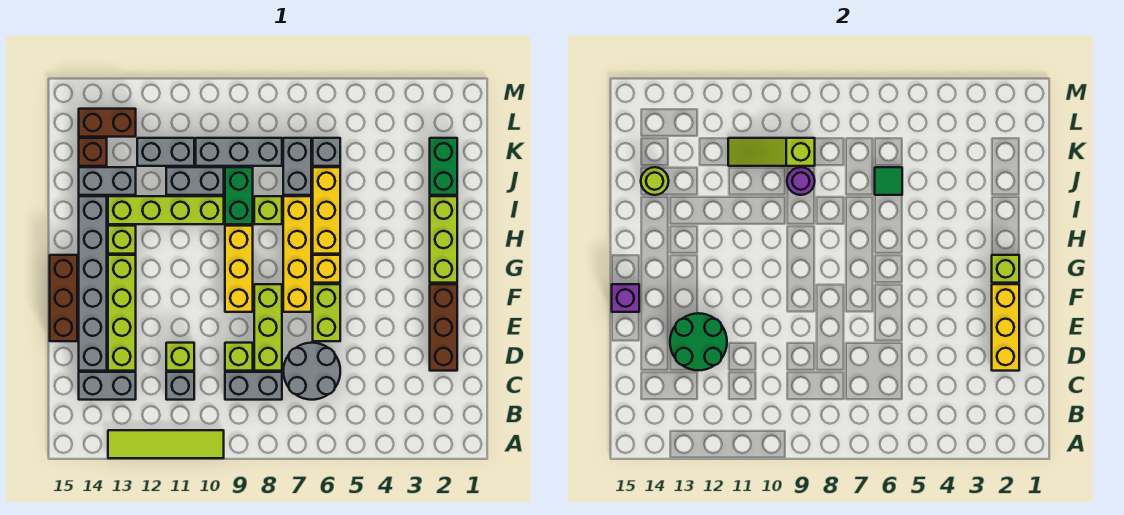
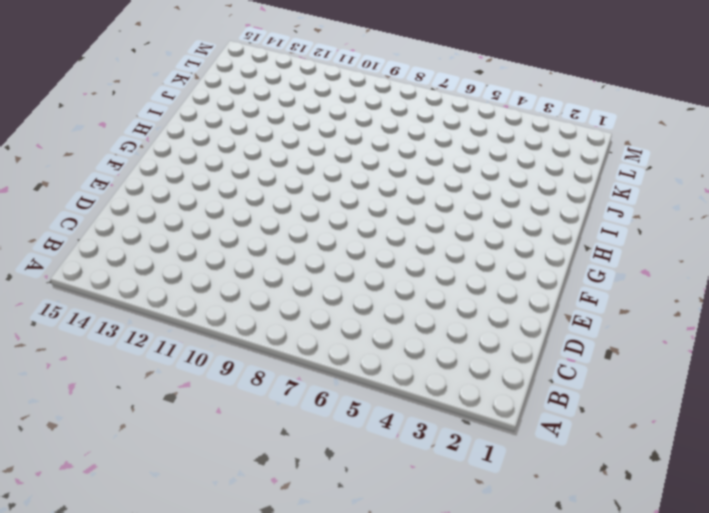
none -> lime tile A10:A13 level 1
none -> grey round brick C6:D7 level 1
none -> grey brick C8:C9 level 1
none -> grey brick C11 level 1

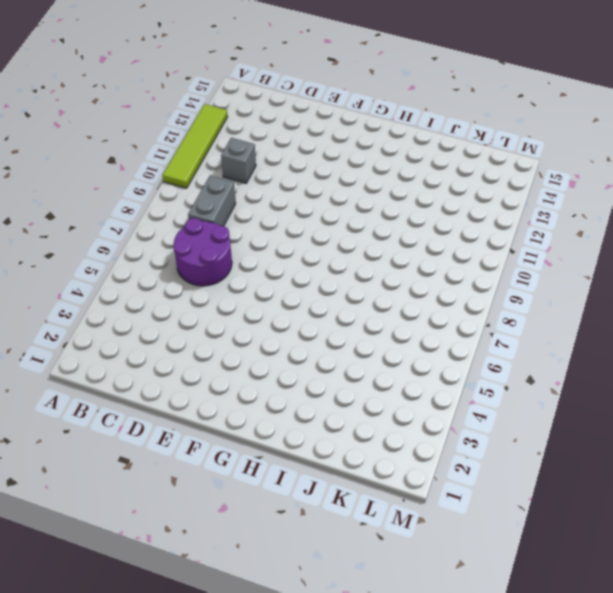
purple round brick C6:D7 level 1 -> grey round brick C6:D7 level 1
none -> grey brick C13:C14 level 1
none -> brown brick D2:F2 level 1
none -> lime brick D8:F8 level 1
none -> lime brick D9 level 1

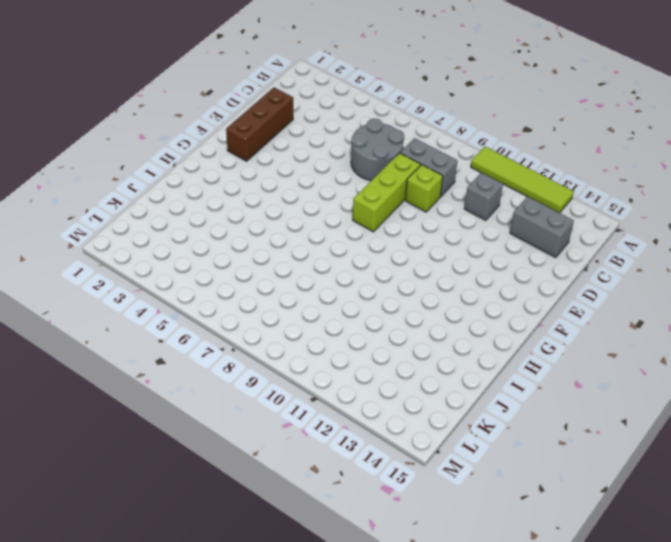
none -> lime brick D11 level 1
none -> lime brick D13:G13 level 1
none -> grey brick D14:I14 level 1
none -> lime brick E6:F6 level 1

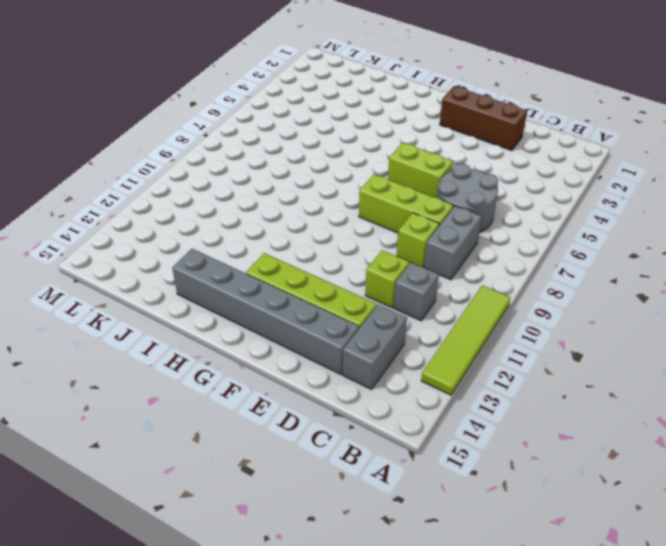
none -> brown brick E15:G15 level 1
none -> yellow brick F7:I7 level 1
none -> yellow brick F9:H9 level 1
none -> lime brick G2:I2 level 1

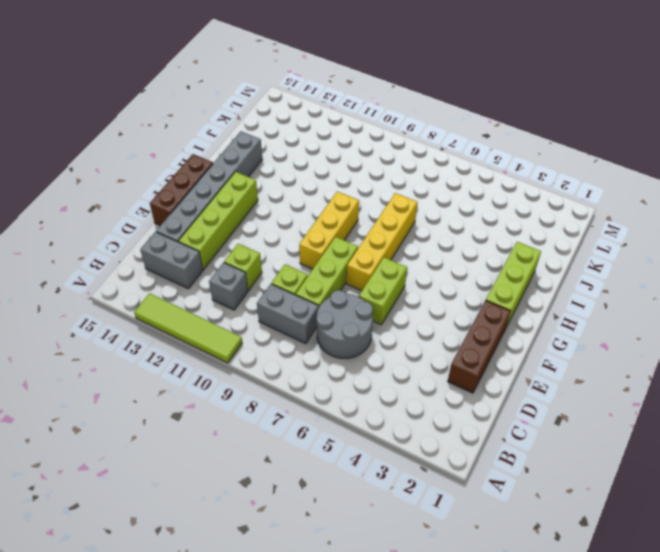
none -> yellow brick G6 level 1
none -> yellow brick H6:J6 level 1
none -> lime brick H13 level 1
none -> lime brick I8 level 1

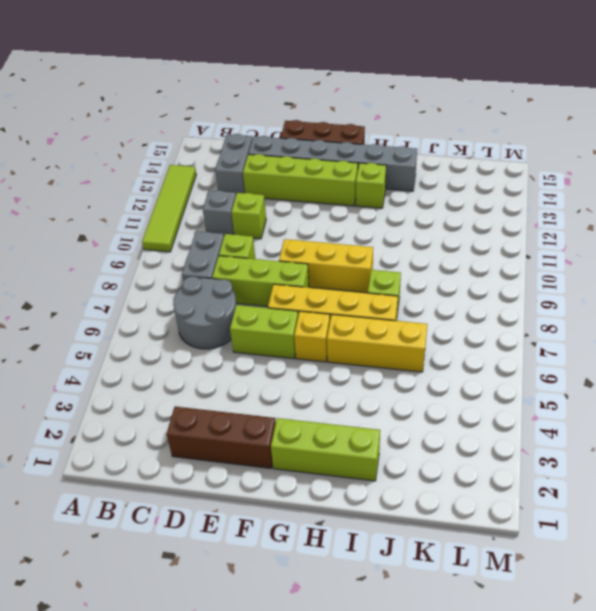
none -> green brick I9:J9 level 1
none -> lime brick I10:I13 level 1
none -> green brick J2:K2 level 1
none -> grey brick J7:K7 level 1

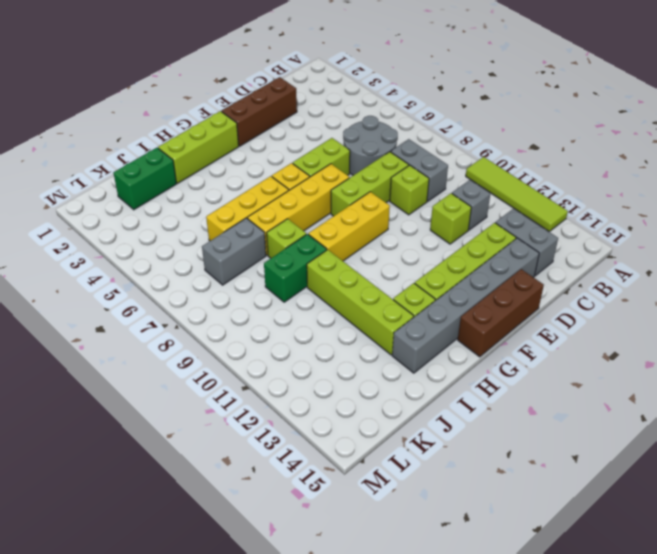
none -> grey brick J10:J11 level 1
none -> grey brick J13:J14 level 1
none -> grey brick K6 level 1
none -> grey brick K8:K10 level 1

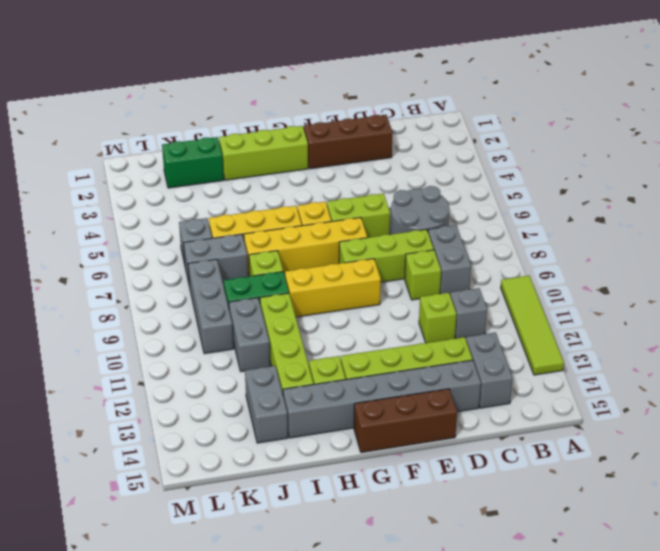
none -> grey brick K11:K12 level 1
none -> brown brick K14 level 1
none -> brown brick L13:L14 level 1
none -> yellow brick D2:F2 level 2

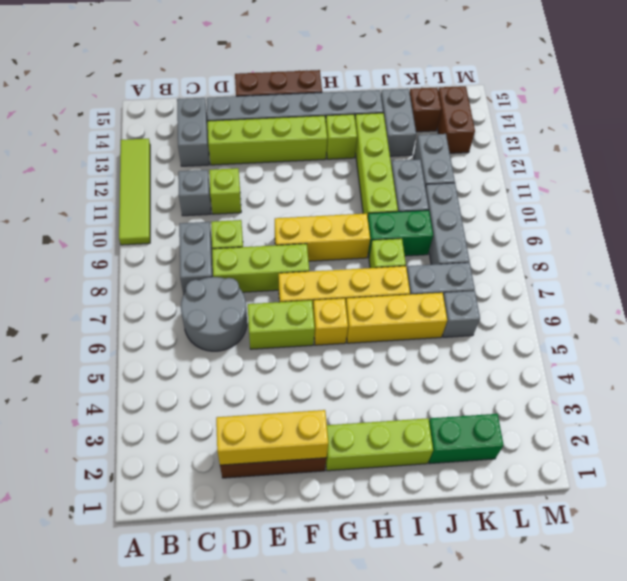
none -> green round brick D12:E13 level 2
none -> purple brick F15 level 2
none -> lime brick G2 level 2
none -> green tile J6 level 2

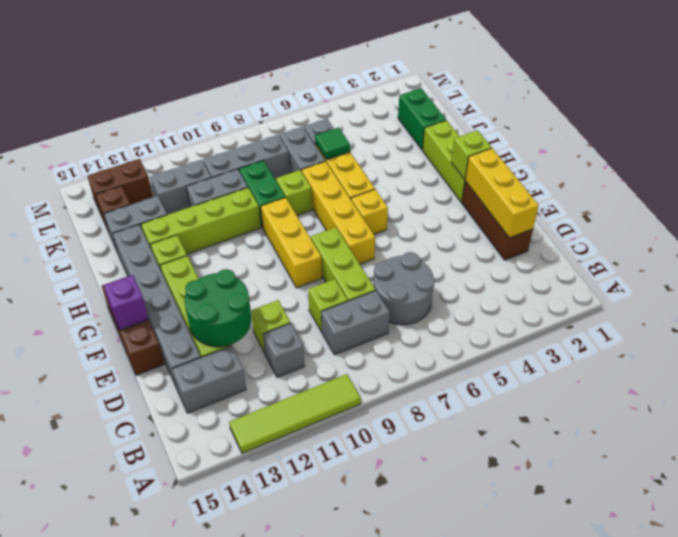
none -> lime brick E6:F6 level 1
none -> purple round brick J9 level 2
none -> lime round brick J14 level 2
none -> lime slope K9:K11 level 2 top 9

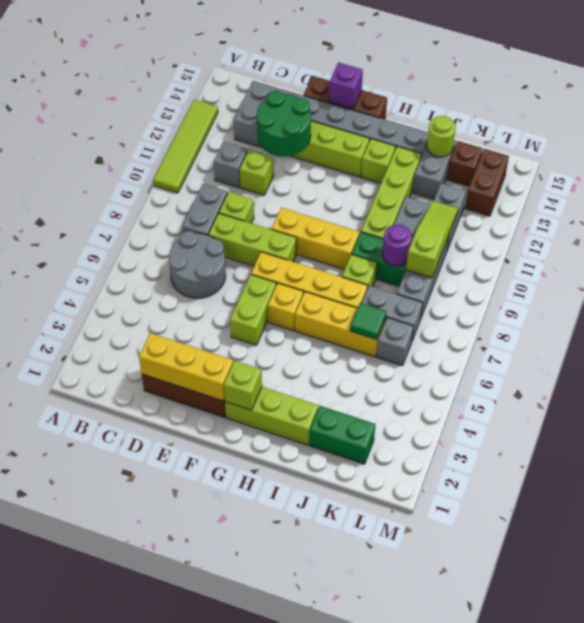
lime brick F5:F6 level 1 -> lime brick E6:F6 level 1

